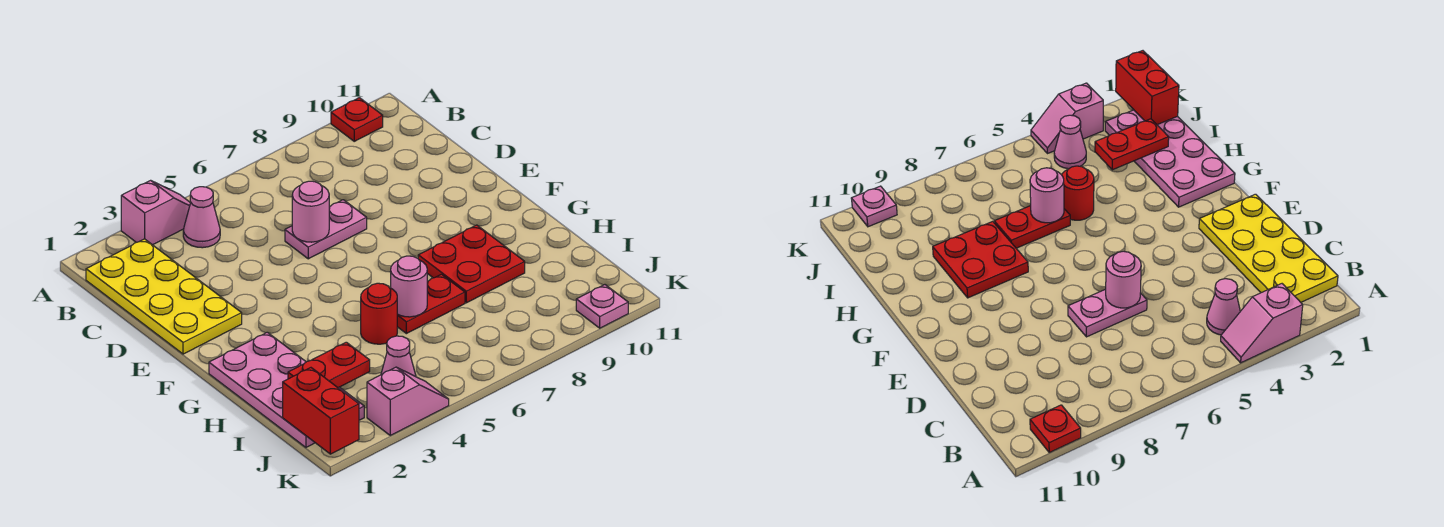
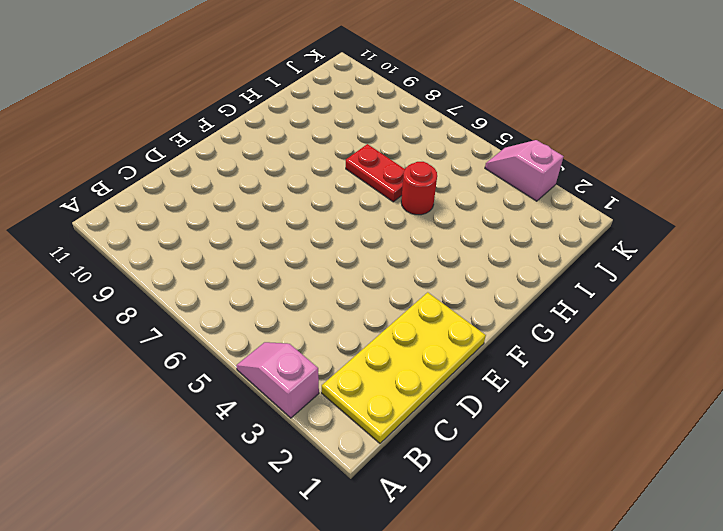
none -> red plate A10 level 1
none -> pink cone B4 level 1
none -> pink plate D6:D7 level 1

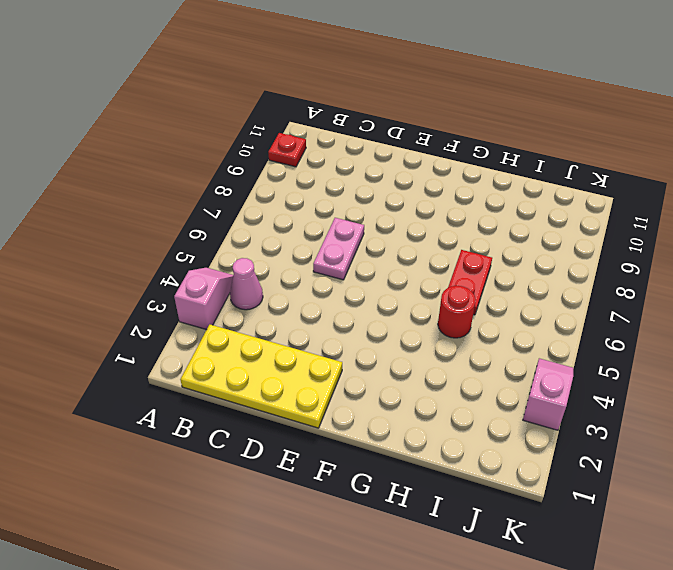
none -> pink plate G1:J2 level 1
none -> red plate G8:H9 level 1
none -> pink cone J4 level 1

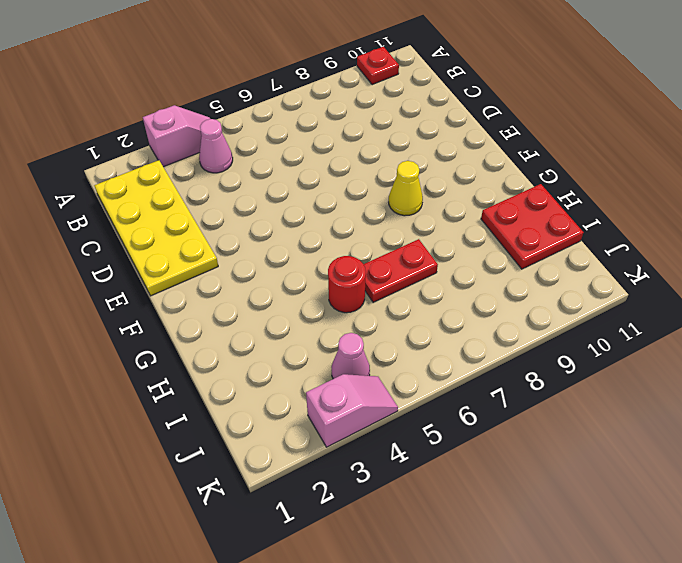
yellow cone F8 level 1 -> none
red plate H10:I11 level 1 -> red plate G8:H9 level 1
none -> pink plate D6:D7 level 1
none -> pink plate G1:J2 level 1
none -> pink plate K10 level 1

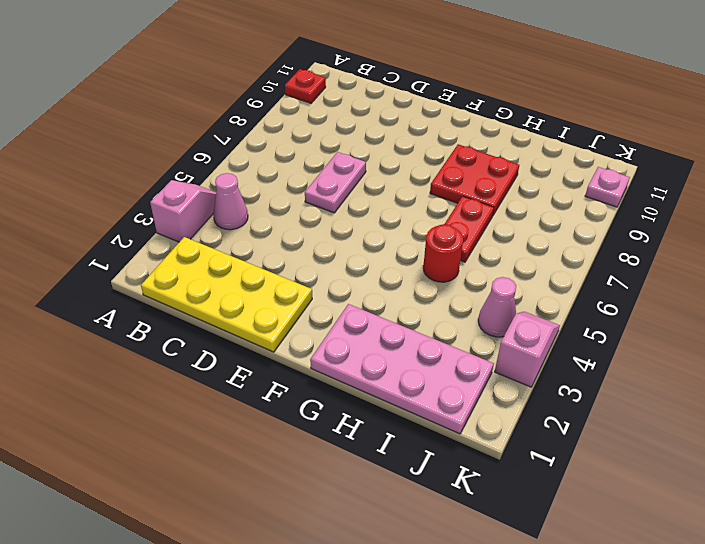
none -> pink round brick D6 level 2
none -> pink round brick H6 level 2
none -> red plate I2:I3 level 2

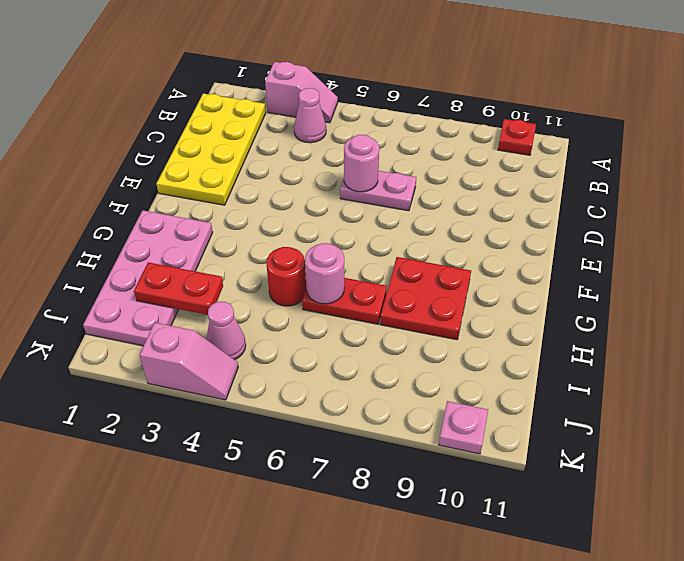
none -> red brick J1:K1 level 2

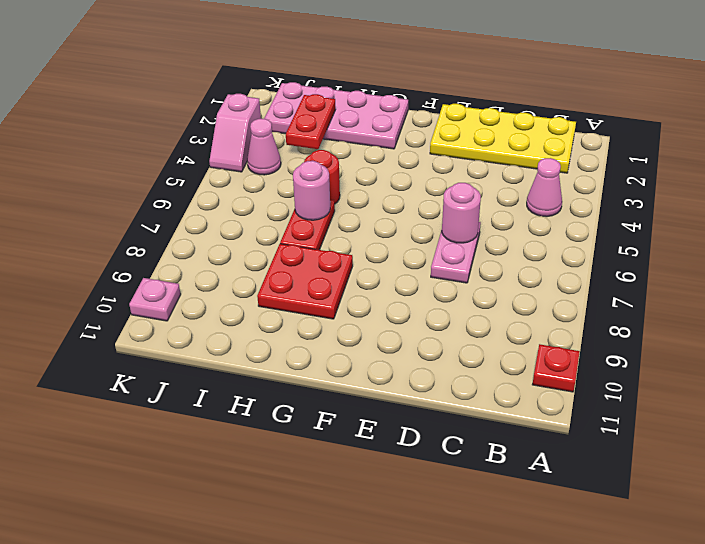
none -> pink slope A3:A4 level 1 top 3
none -> red brick J1:K1 level 2

